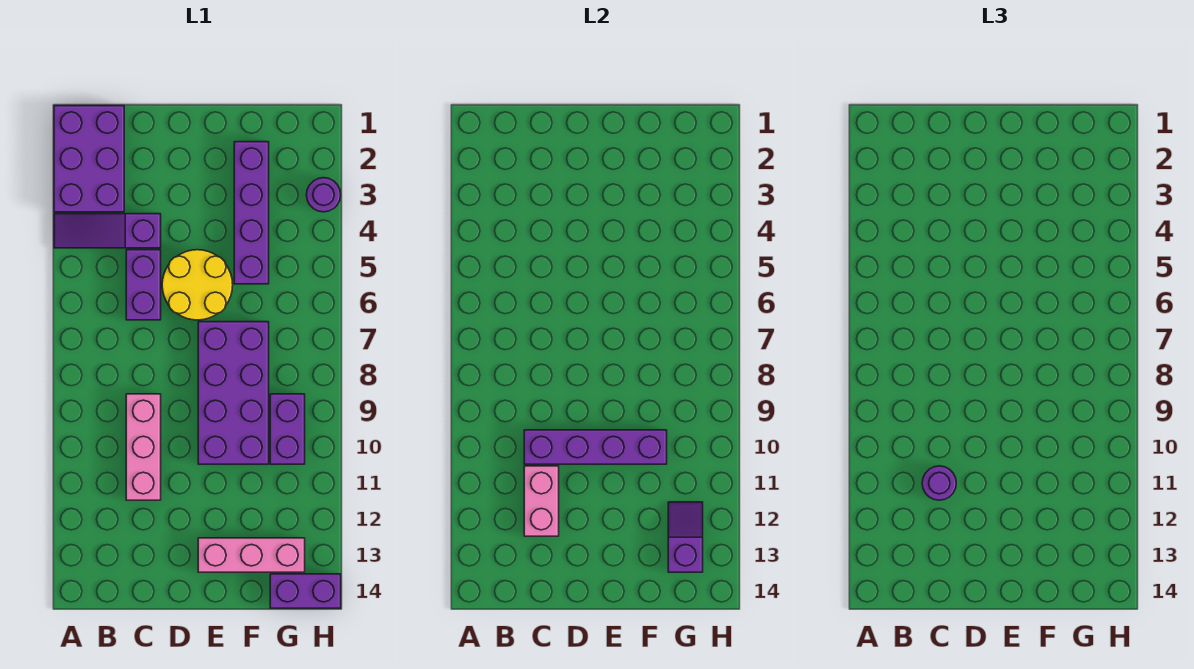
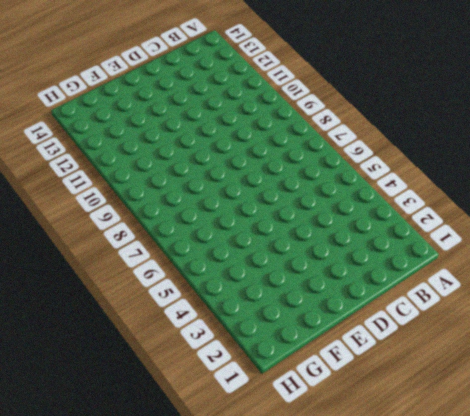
none -> purple brick A1:B3 level 1
none -> purple slope A4:C4 level 1 top C
none -> purple brick C5:C6 level 1

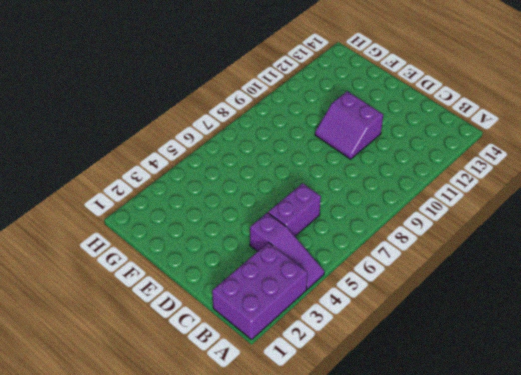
purple slope D10:E11 level 1 top 11 -> purple brick E7:F10 level 1
none -> pink brick C9:C11 level 1
none -> yellow round brick D5:E6 level 1
none -> pink brick E13:G13 level 1

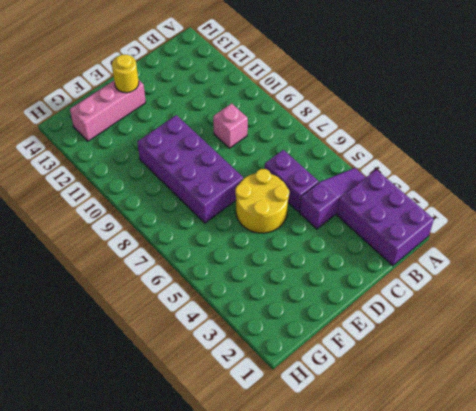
pink brick C9 level 1 -> pink brick C9:C11 level 1
yellow round brick E13 level 2 -> none
none -> purple brick F2:F5 level 1
none -> purple brick G9:G10 level 1
none -> purple brick G14:H14 level 1

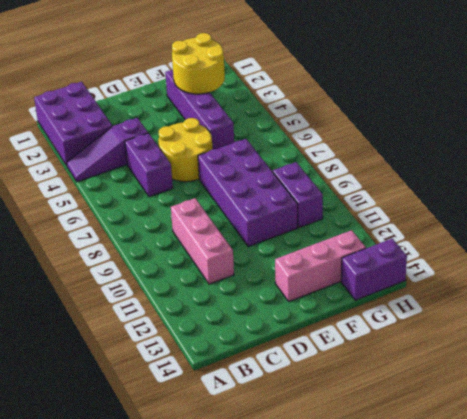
yellow round brick F2:G3 level 2 -> none
none -> purple round brick H3 level 1
none -> purple brick C10:F10 level 2
none -> pink brick C11:C12 level 2

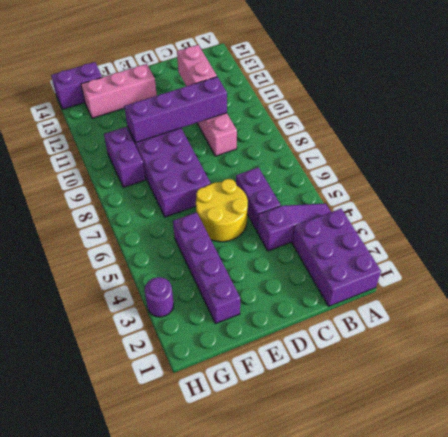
none -> purple slope G12:G13 level 2 top 13
none -> purple round brick C11 level 3

